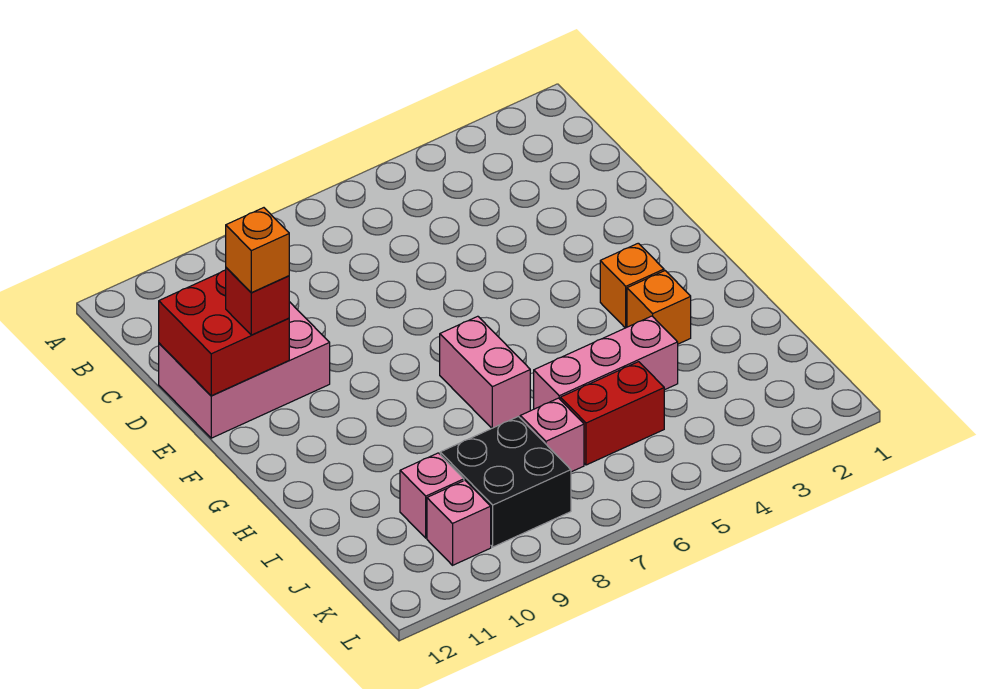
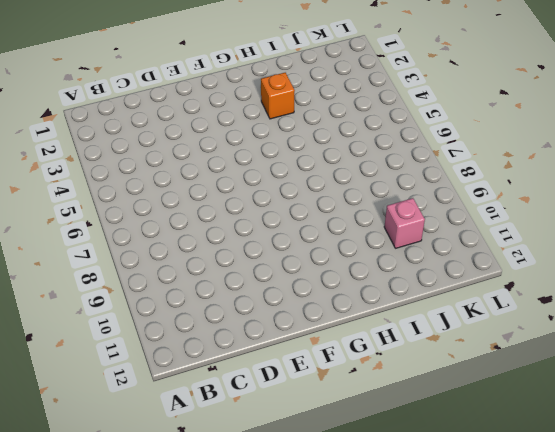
none -> pink brick D10:E12 level 1
none -> orange brick G3 level 1
none -> pink brick G7:H7 level 1

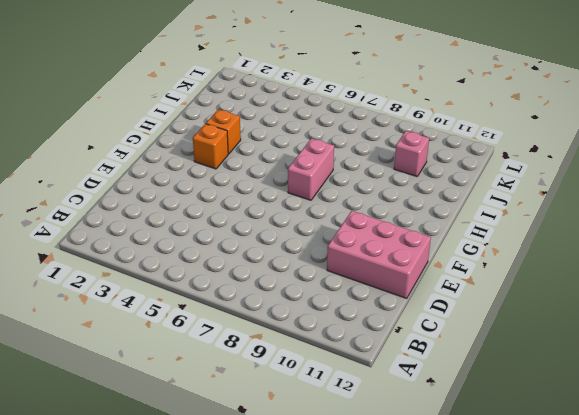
none -> pink brick I4:I6 level 1
none -> red brick J5:J6 level 1
none -> pink brick J7 level 1

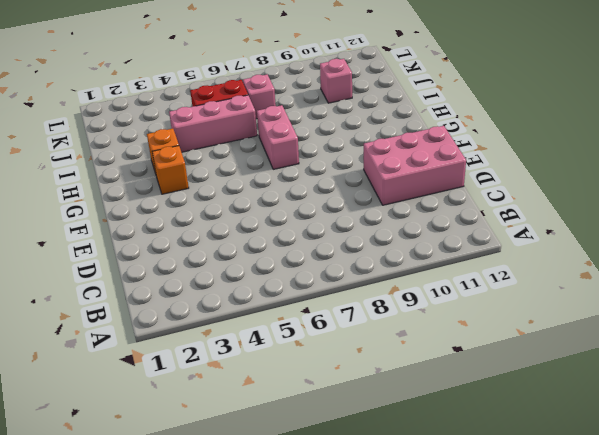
none -> black brick J8:K9 level 1
none -> pink brick K10 level 1
none -> red brick D11:E12 level 2

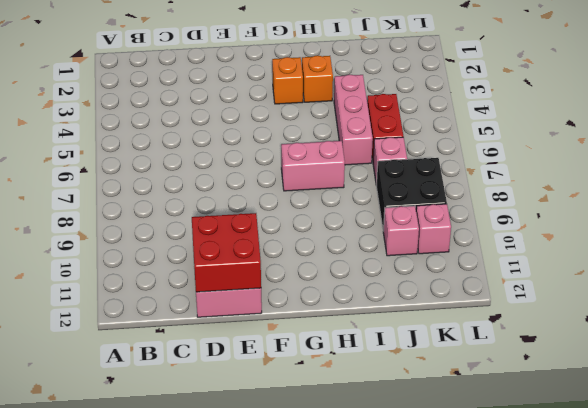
none -> red brick E11 level 3
none -> orange brick E11 level 4

